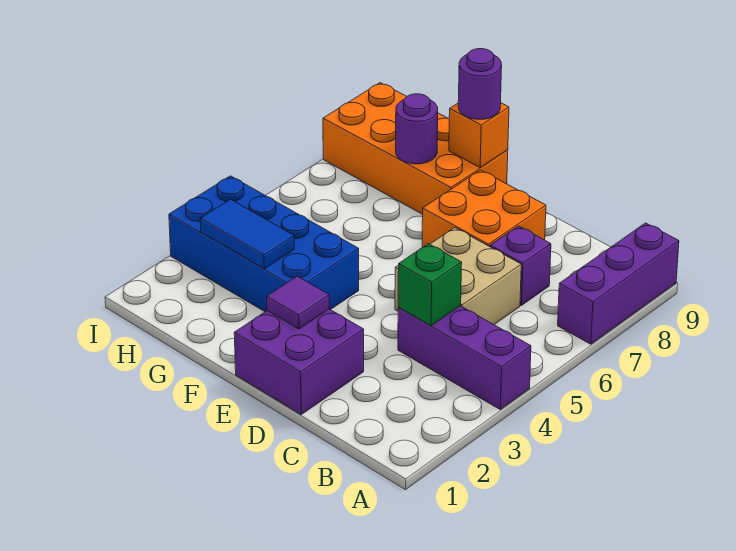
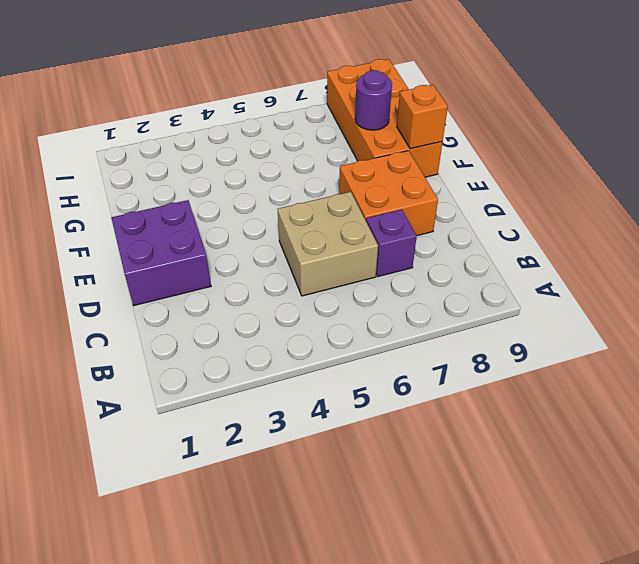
none -> purple brick A4:C4 level 1
none -> purple brick A7:A9 level 1
none -> blue brick F3:I4 level 1

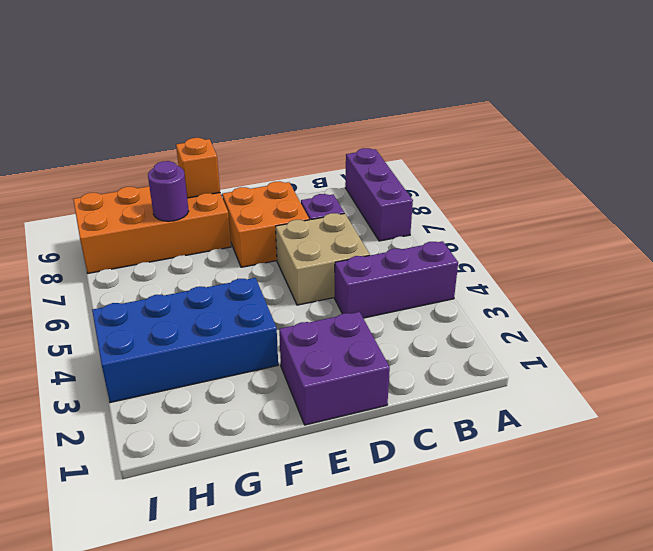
none -> green brick C4 level 2
none -> purple tile E2 level 2
none -> blue tile G3:H3 level 2

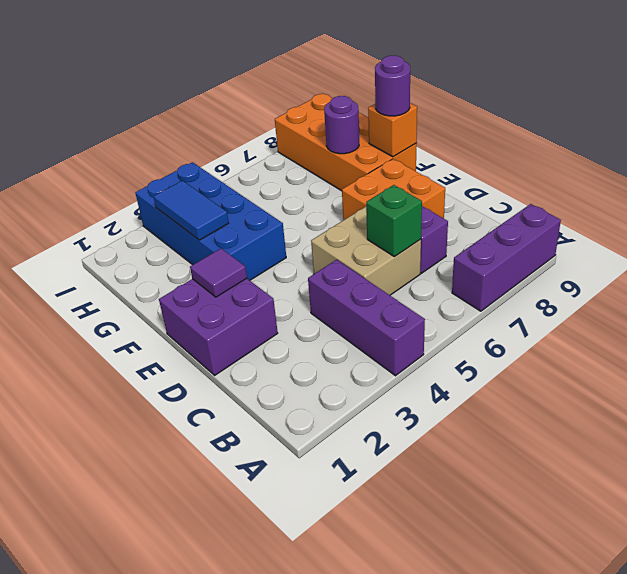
green brick C6 level 2 -> green brick C4 level 2

